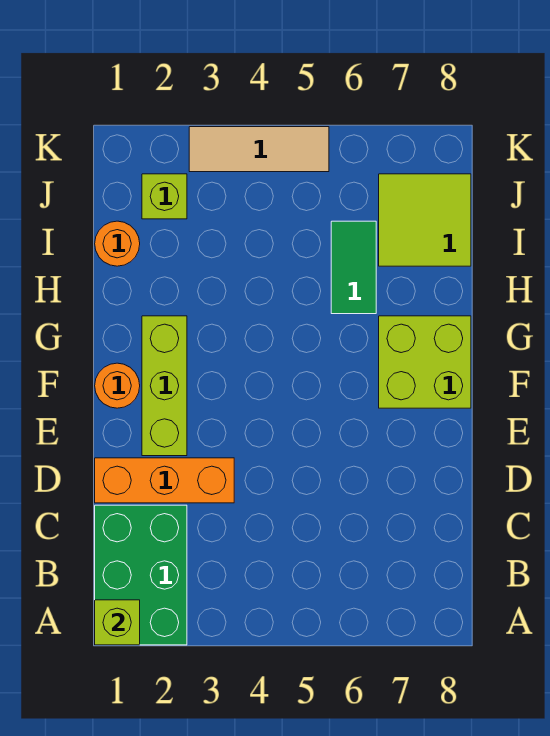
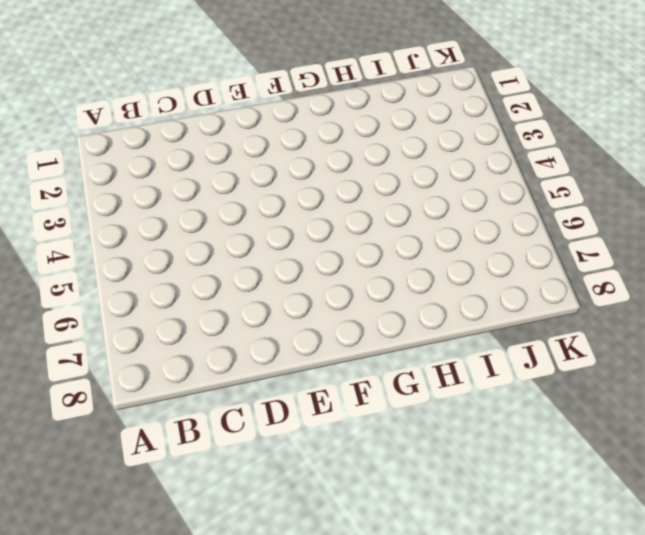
none -> green brick A1:C2 level 1
none -> orange brick D1:D3 level 1

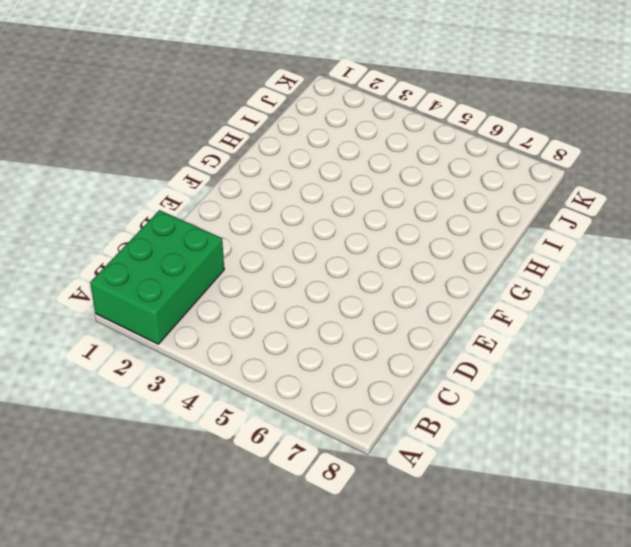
none -> orange brick D1:D3 level 1
none -> lime brick E2:G2 level 1

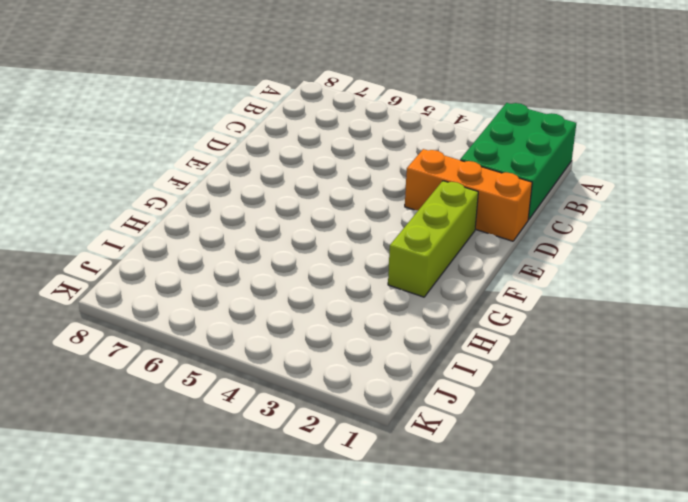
none -> orange round brick F1 level 1
none -> lime brick F7:G8 level 1

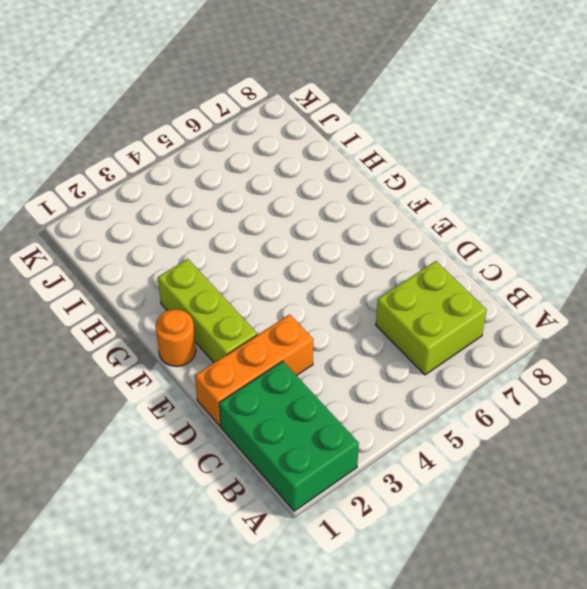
lime brick B6:C7 level 1 -> lime brick F7:G8 level 1
none -> green tile H6:I6 level 1
none -> orange round brick I1 level 1

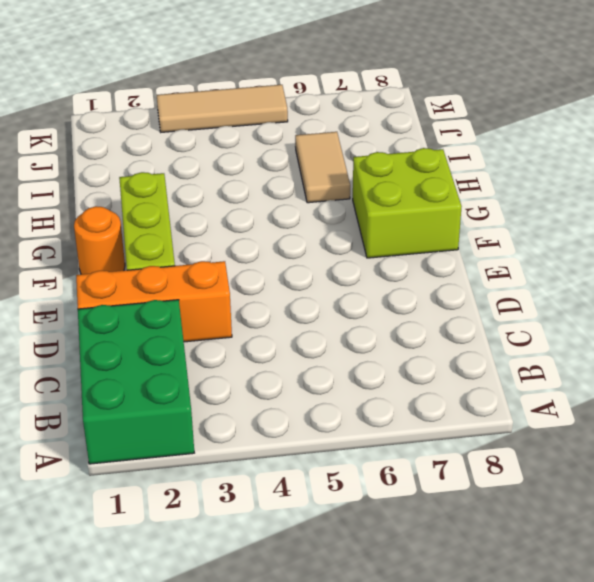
tan tile H6:I6 level 1 -> green tile H6:I6 level 1
none -> orange round brick I1 level 1
none -> lime tile I7:J8 level 1

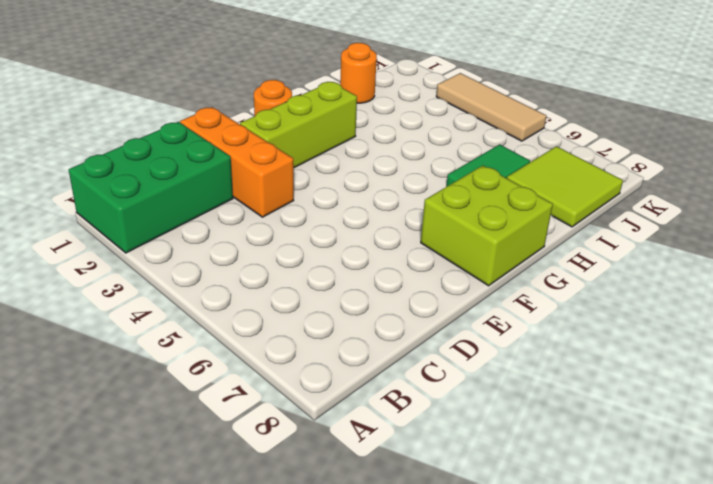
none -> lime brick J2 level 1
none -> lime brick A1 level 2

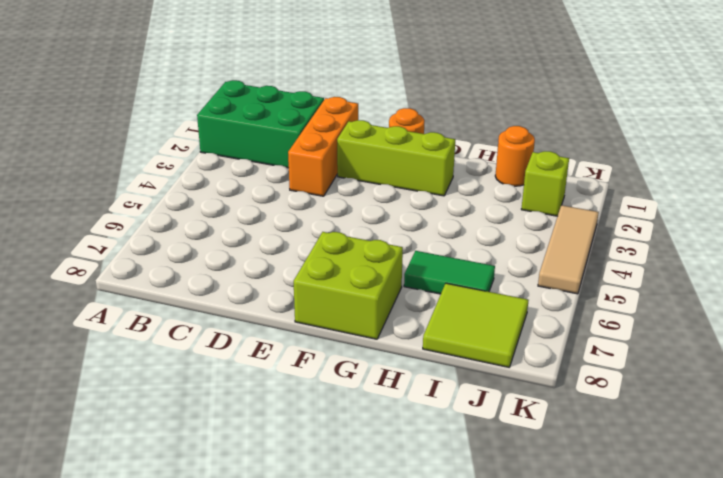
none -> lime brick A1 level 2

